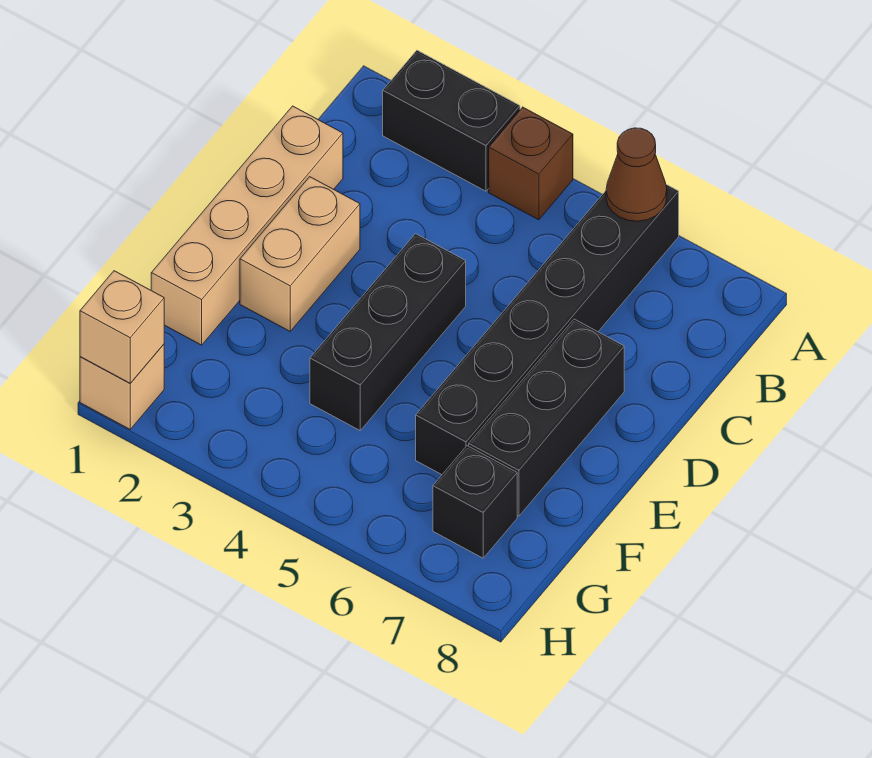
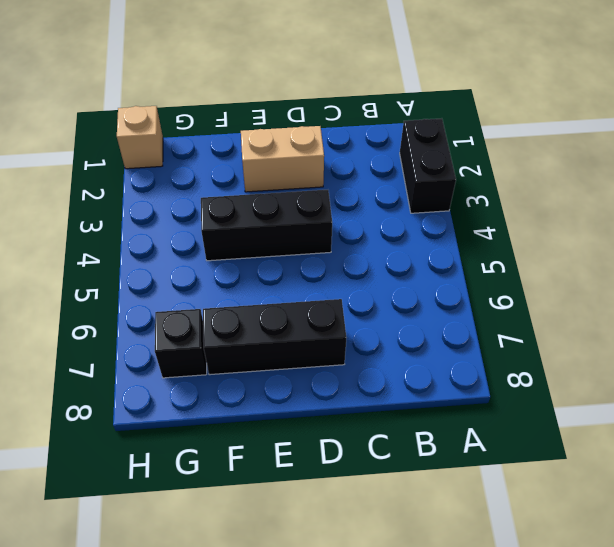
none -> brown brick A4 level 1
none -> black brick A6:F6 level 1

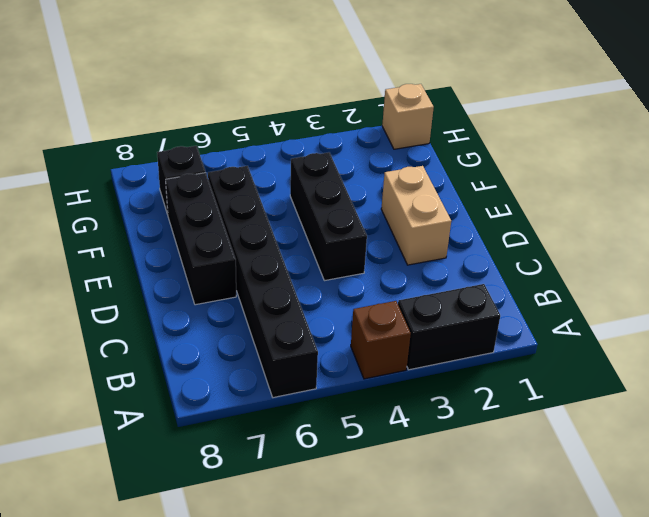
none -> tan brick C1:F1 level 1
none -> brown cone A6 level 2

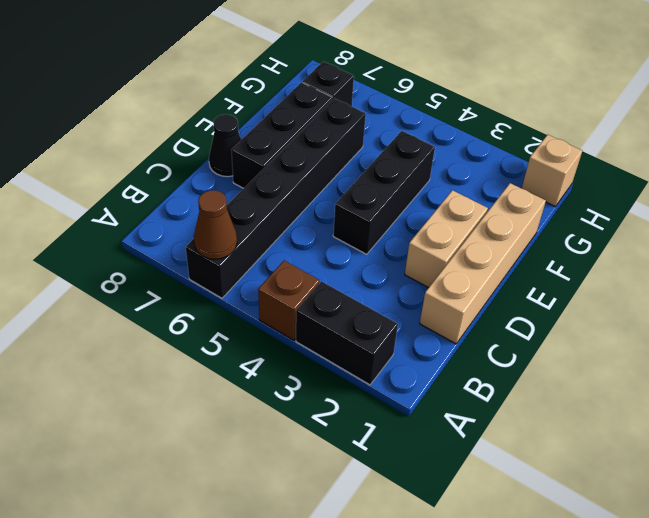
black cone D8 level 1 -> none
none -> tan brick H1 level 2

